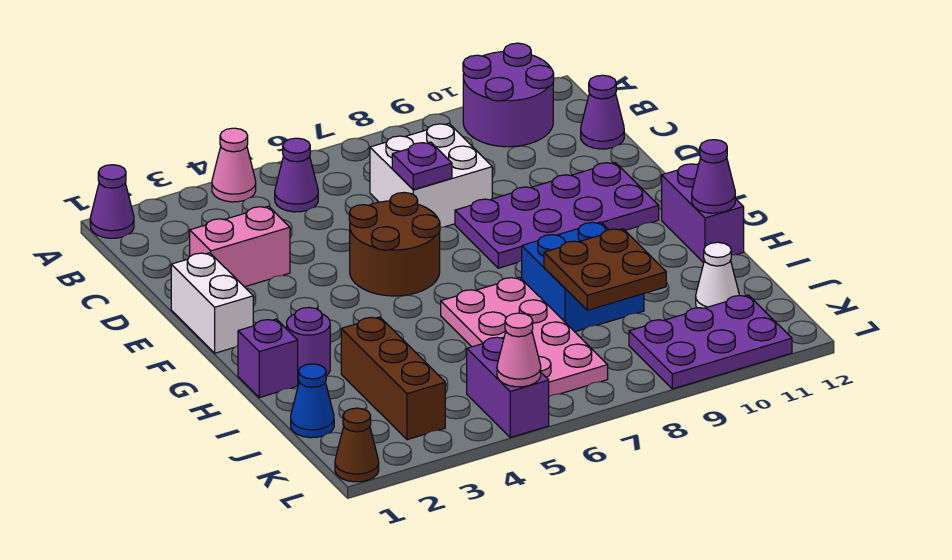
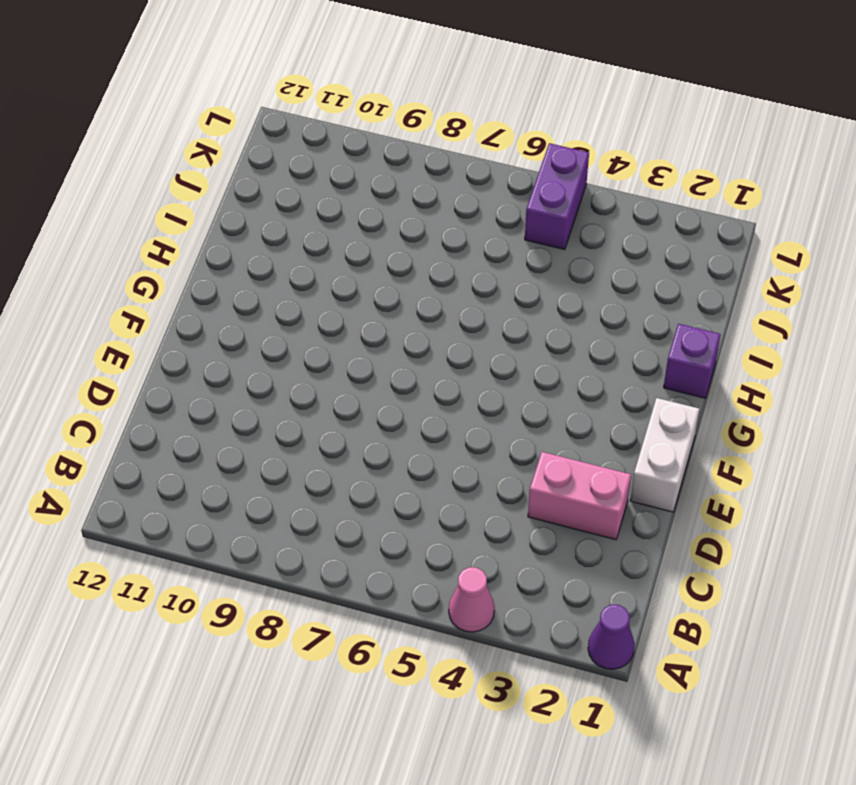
none -> purple round brick A10:B11 level 1
none -> purple cone B5 level 1
none -> white brick C7:D8 level 1

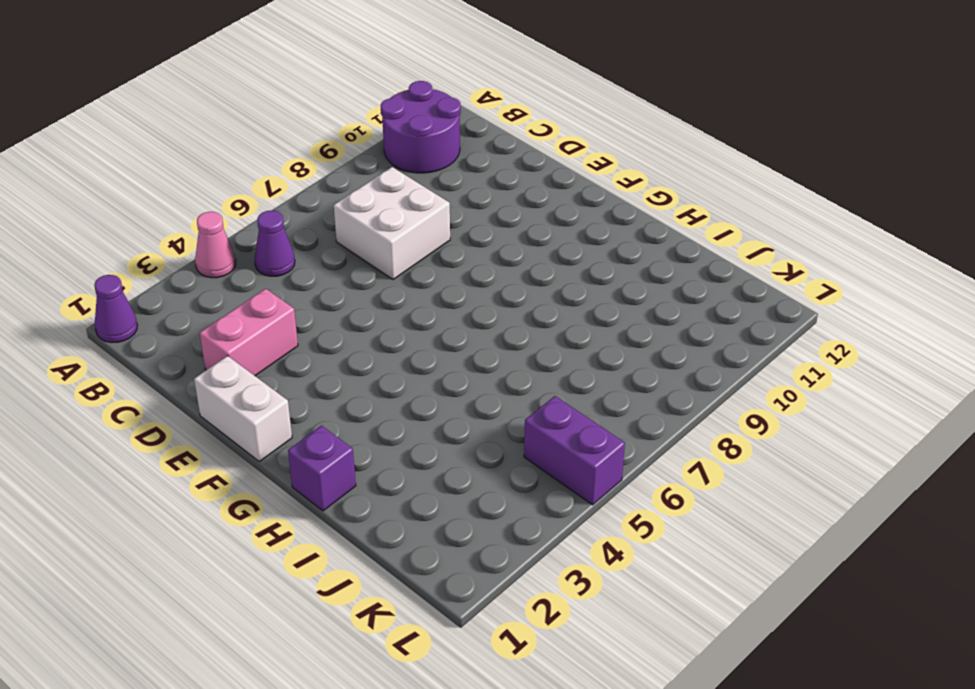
none -> purple cone C12 level 1
none -> brown round brick E5:F6 level 1
none -> purple plate E8:F11 level 1

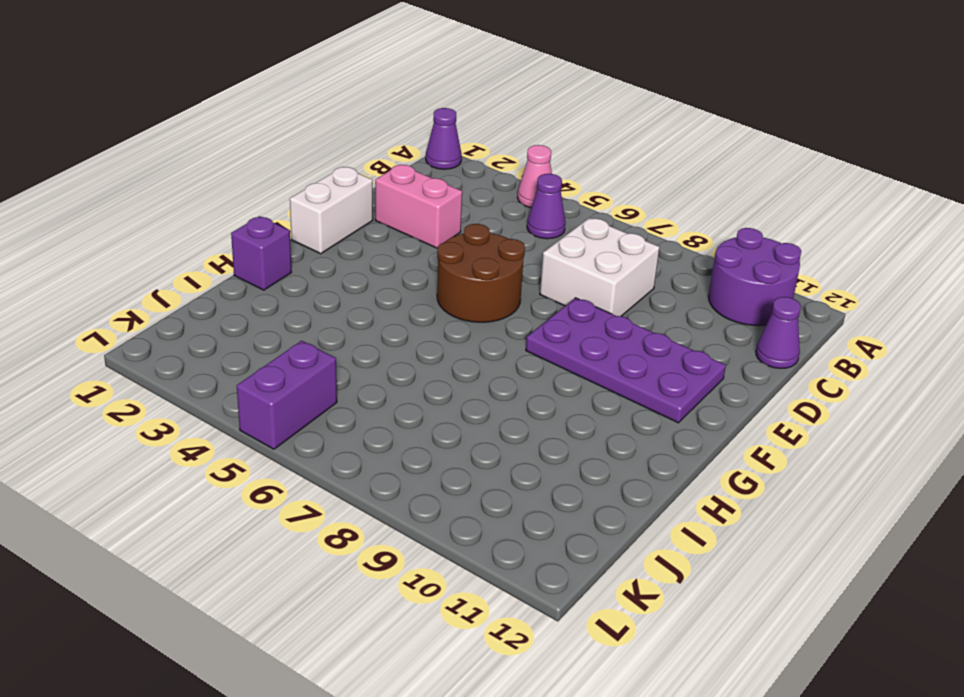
none -> purple brick G12:H12 level 1
none -> purple round brick H2 level 1
none -> pink plate H6:K7 level 1

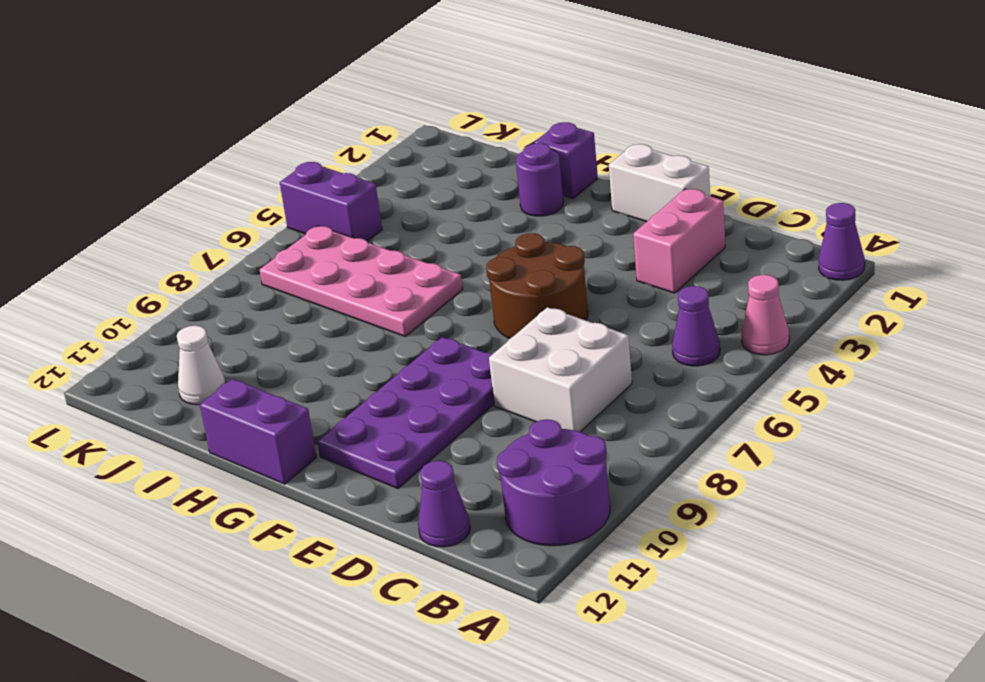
none -> blue brick H8:I9 level 1
none -> brown brick I3:K3 level 1
none -> blue cone J1 level 1

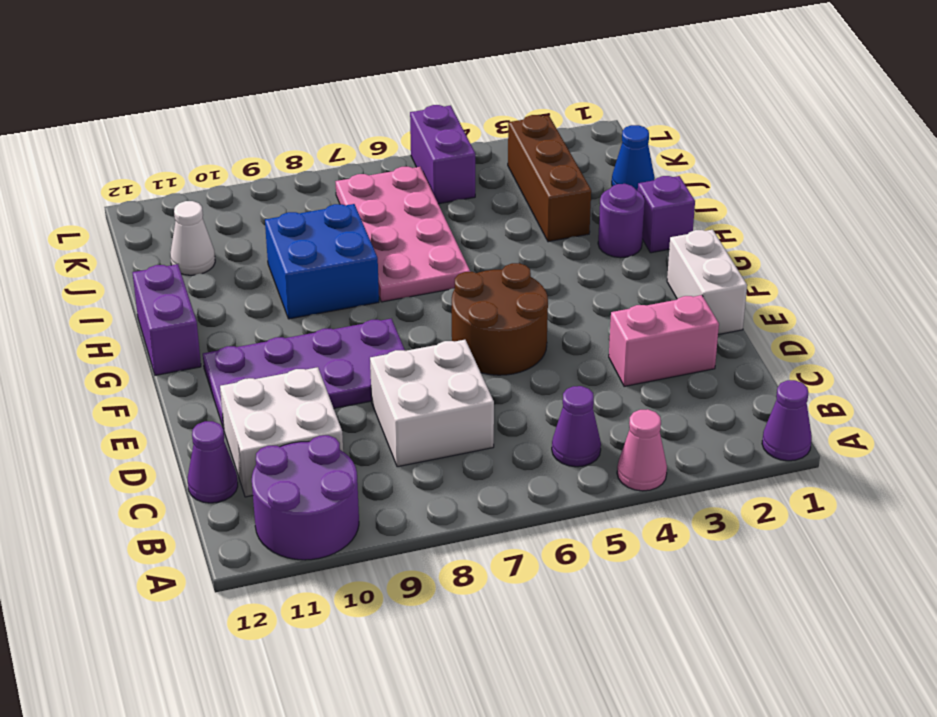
white brick C10:D11 level 1 -> none
none -> purple plate K9:L11 level 1
none -> brown cone L1 level 1
none -> purple plate D7 level 2

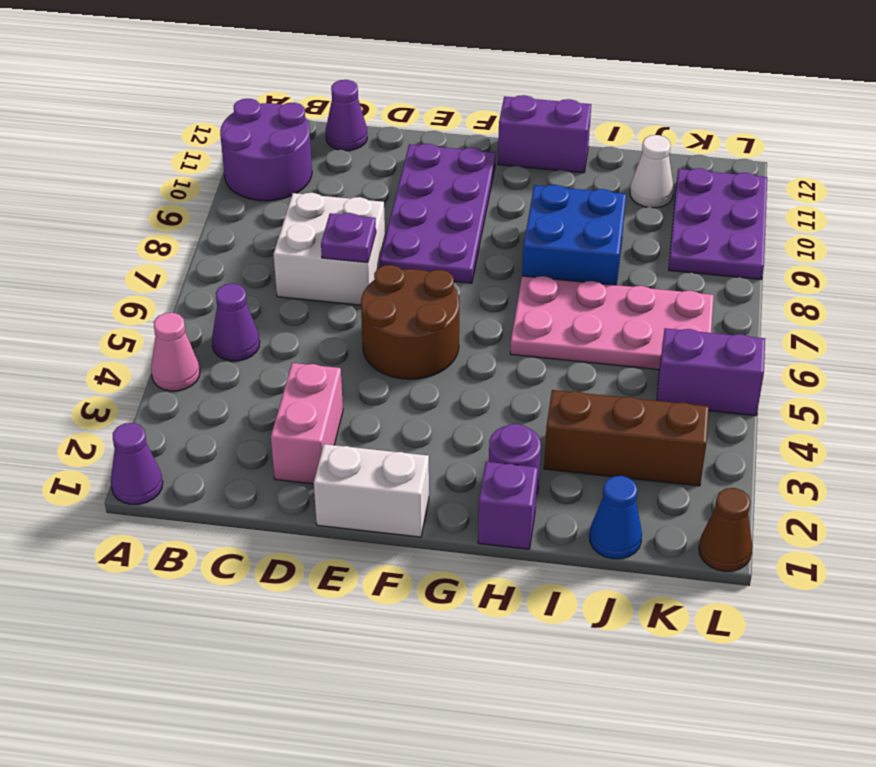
none -> purple cone H12 level 2
none -> brown plate I8:J9 level 2
none -> pink cone L5 level 2

